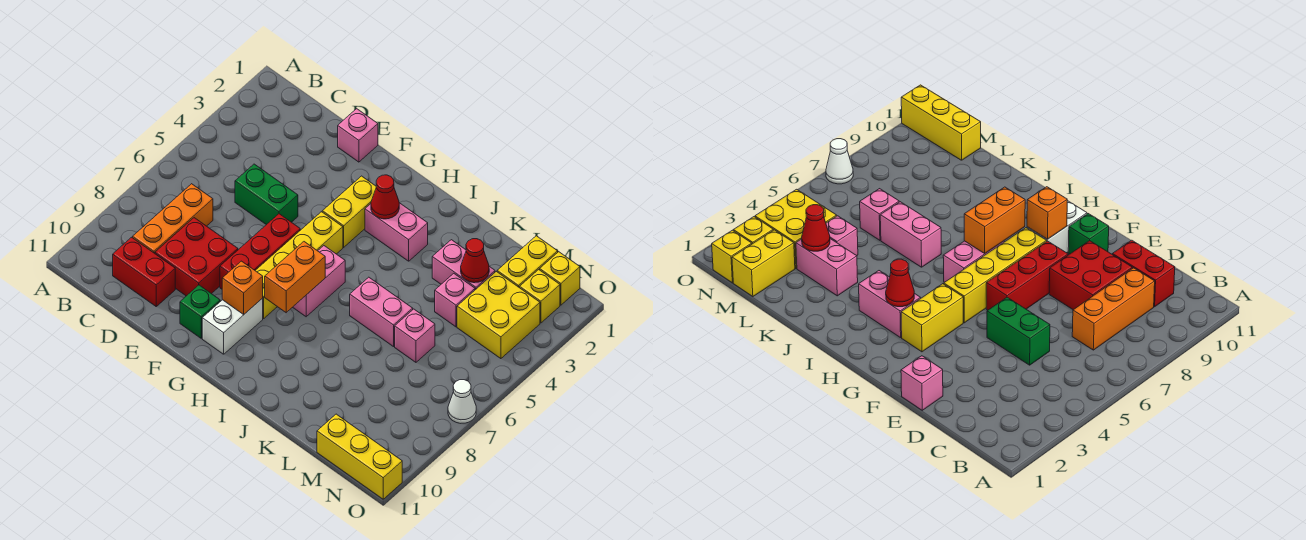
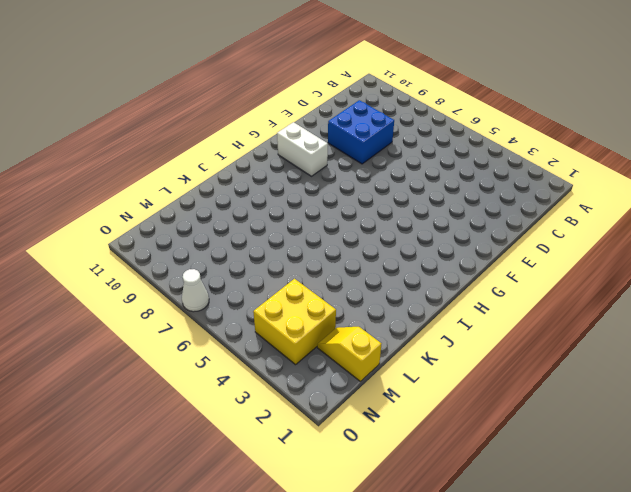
blue brick D8:E9 level 1 -> red brick D8:E9 level 1
yellow slope M1:M2 level 1 top 1 -> yellow brick M1:M2 level 1
none -> orange brick C7:C9 level 1
none -> red brick C10:D10 level 1
none -> green brick D5:E5 level 1

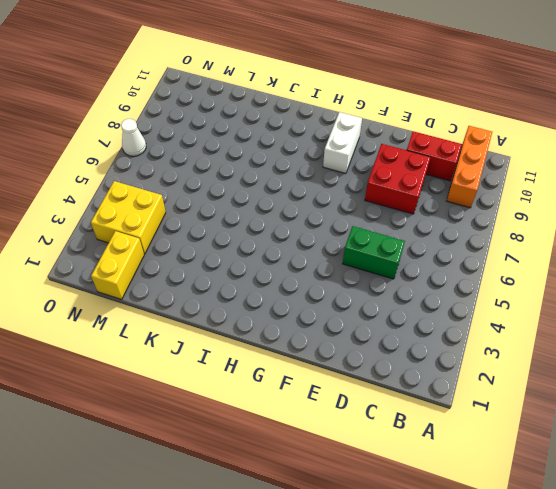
orange brick B9:B11 level 1 -> orange brick C7:C9 level 1
none -> pink brick E1 level 1
none -> red brick F6:F8 level 1
none -> green brick F10 level 1

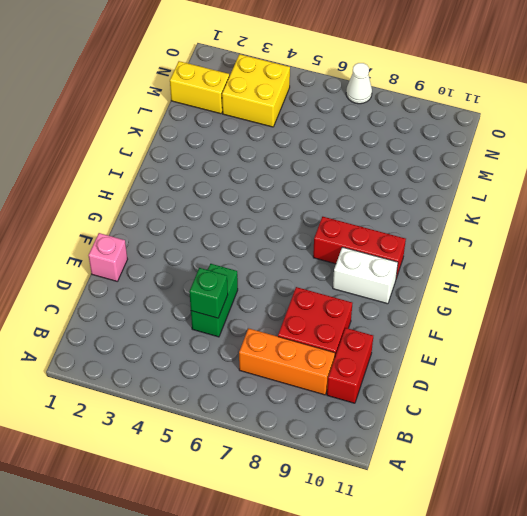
green brick D5 level 2 -> green brick F10 level 1
red brick H8:H10 level 1 -> red brick F6:F8 level 1
none -> yellow brick G3:G4 level 1
none -> yellow brick G5:G8 level 1
none -> pink brick H3:I3 level 1

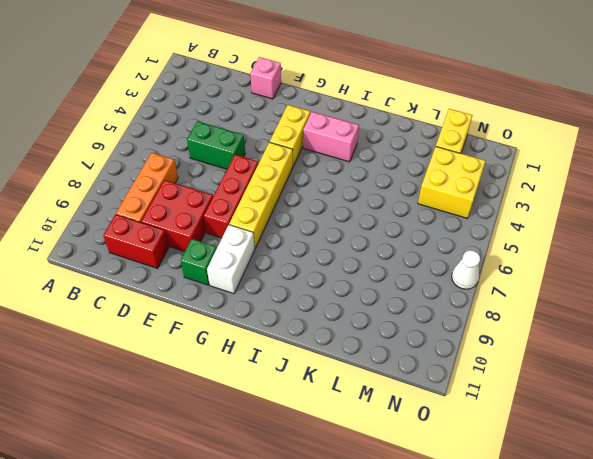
none -> pink brick H6:H7 level 1
none -> pink brick J6:K6 level 1
none -> pink brick K3:L3 level 1

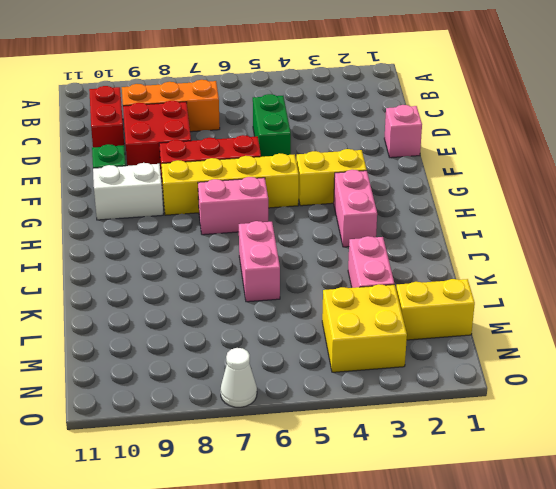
none -> pink brick L4 level 1
none -> pink brick L6 level 1
none -> yellow brick M11:O11 level 1

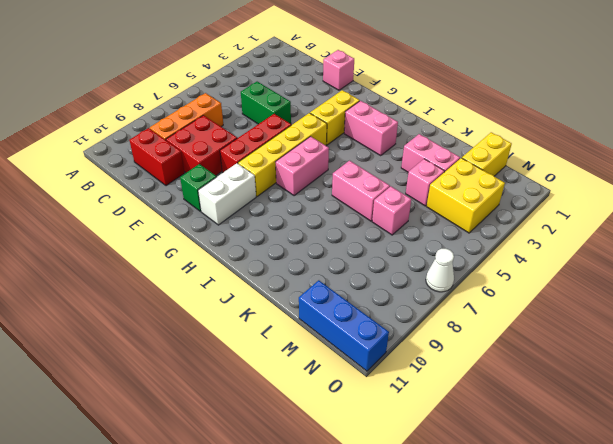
blue brick M11:O11 level 1 -> yellow brick M11:O11 level 1
none -> yellow brick N1 level 1
none -> yellow brick N2 level 1
none -> orange brick G9 level 2

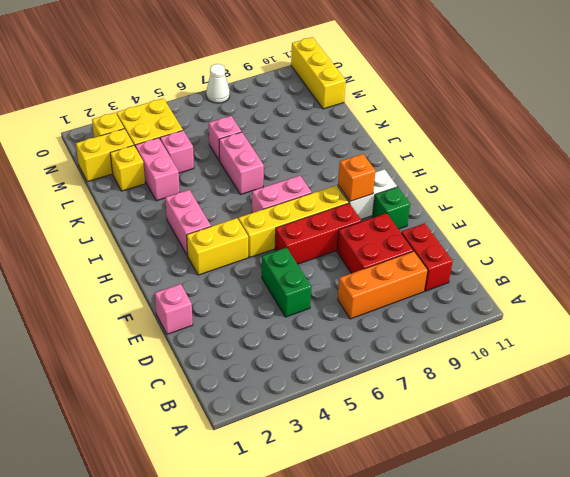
yellow brick L2 level 1 -> yellow brick N1 level 1
none -> red cone H3 level 2
none -> orange brick H7:H8 level 2
none -> red cone L3 level 2

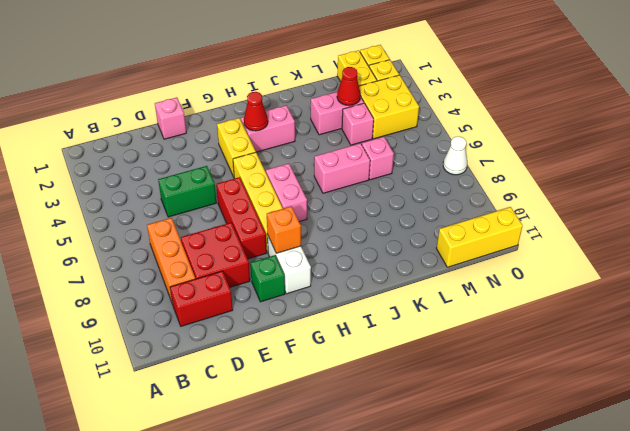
none -> orange brick H7:H8 level 2

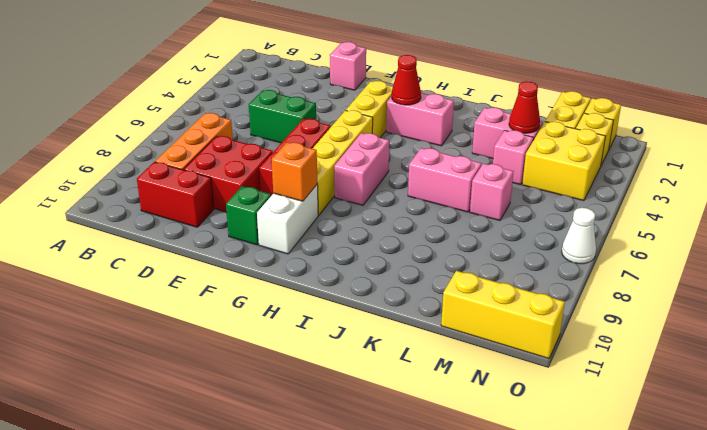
none -> orange brick H7:H8 level 2

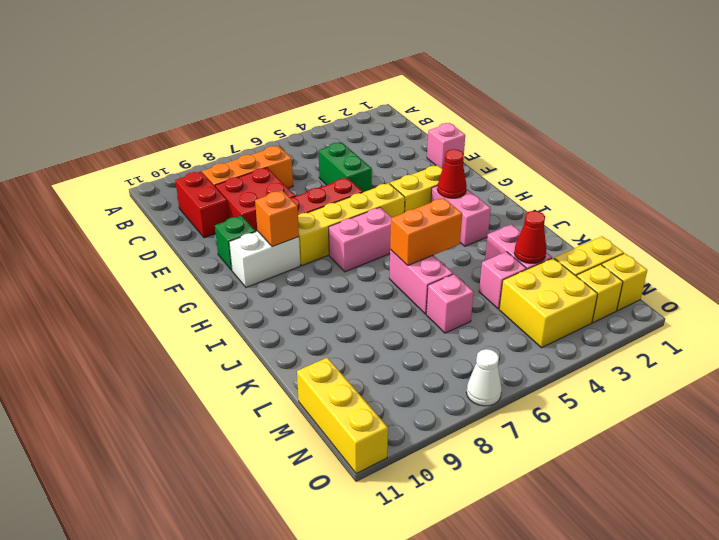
orange brick J5:J6 level 2 -> orange brick H7:H8 level 2

